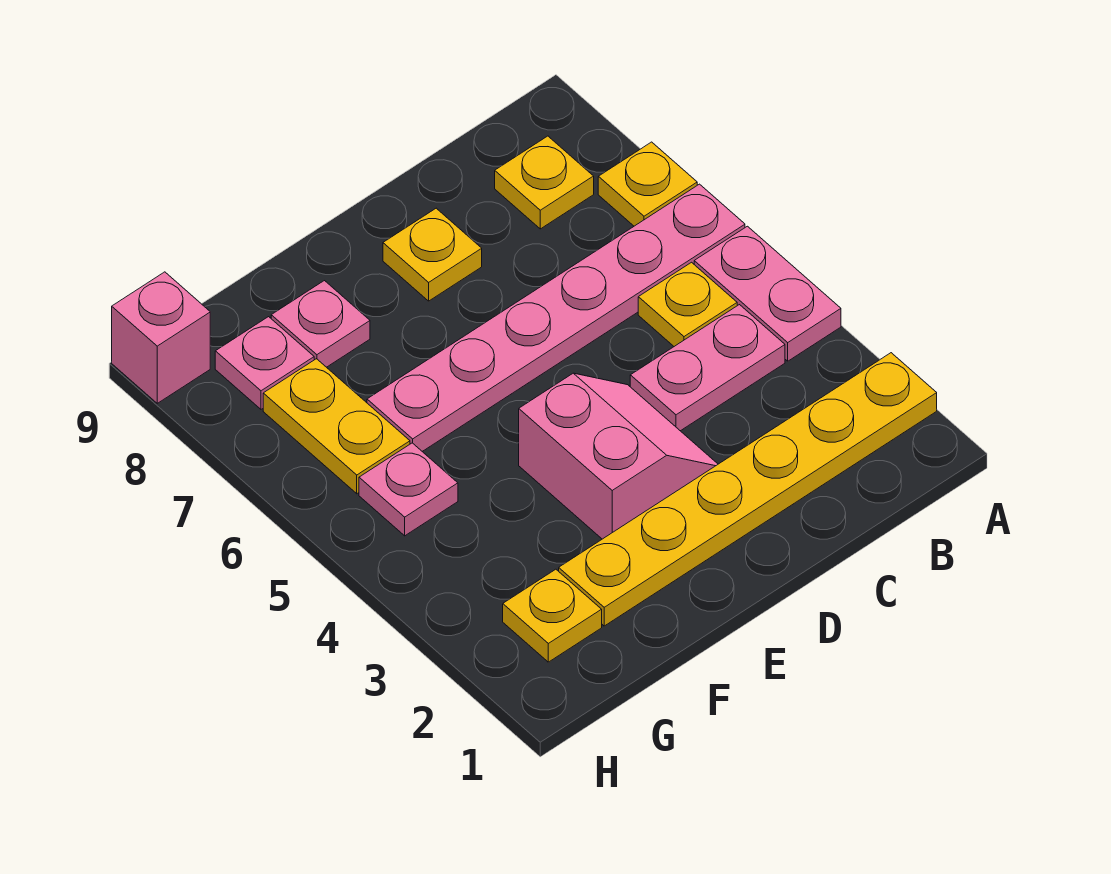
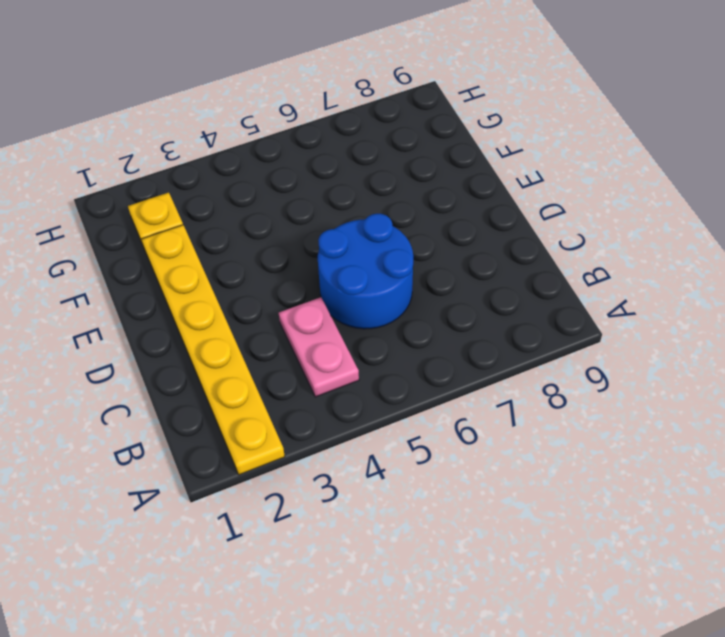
blue round brick C5:D6 level 1 -> pink plate A6:F6 level 1
none -> pink plate A4:A5 level 1
none -> yellow plate A7 level 1
none -> yellow plate B5 level 1

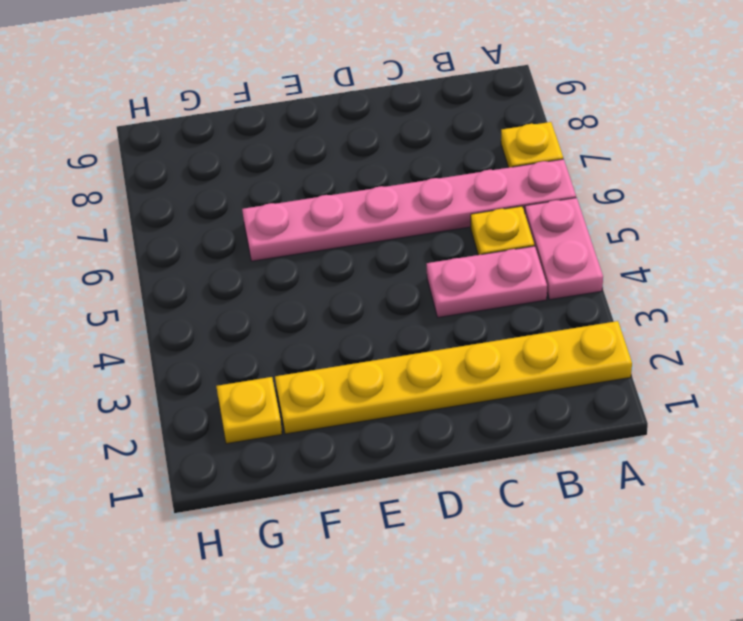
none -> yellow plate B8 level 1
none -> pink slope D3:E4 level 1 top E
none -> yellow plate D8 level 1

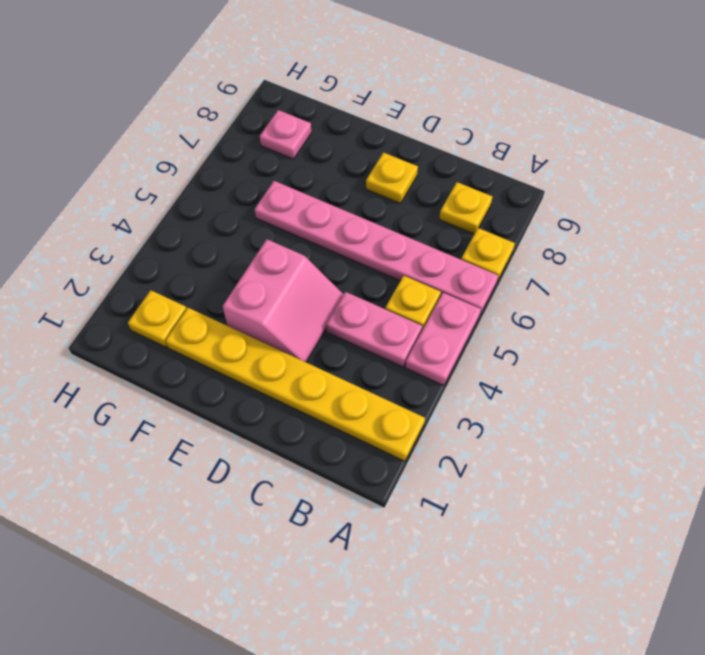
none -> pink plate F8 level 1
none -> pink plate G5 level 1
none -> yellow plate G6:G7 level 1

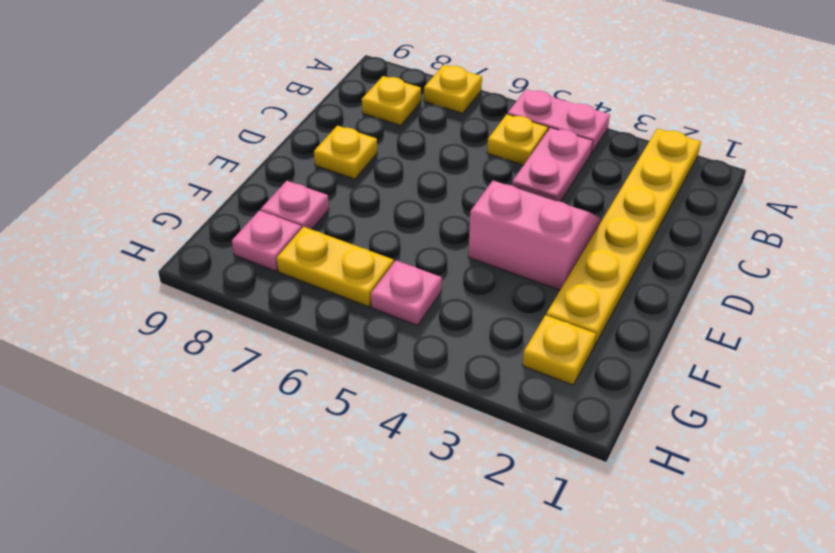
none -> pink plate A6:F6 level 1
none -> pink brick H9 level 1

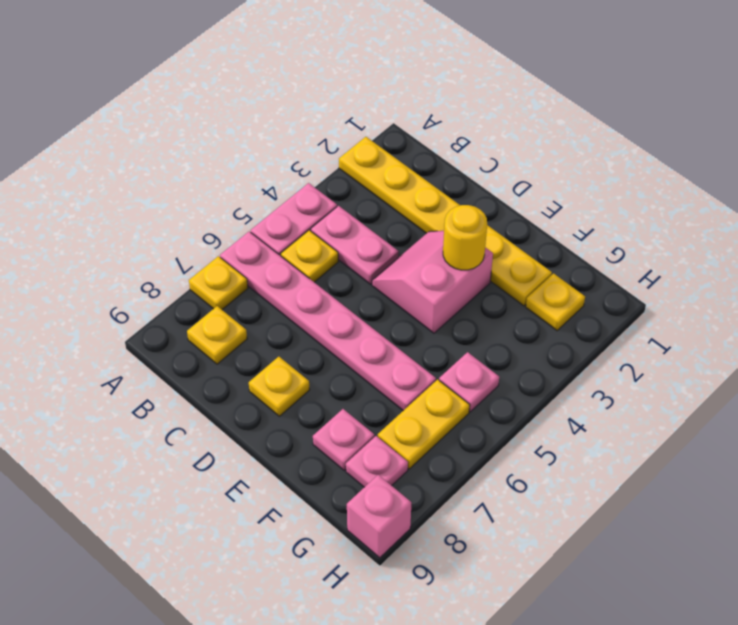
yellow round brick E3 level 2 -> none

